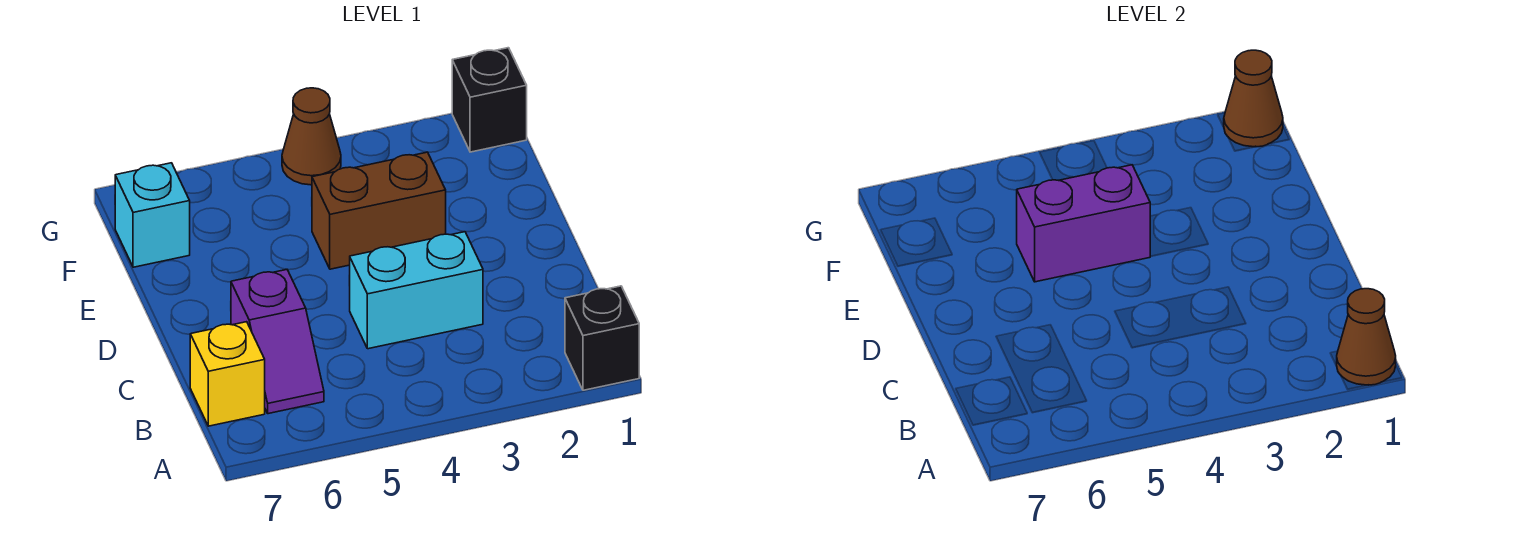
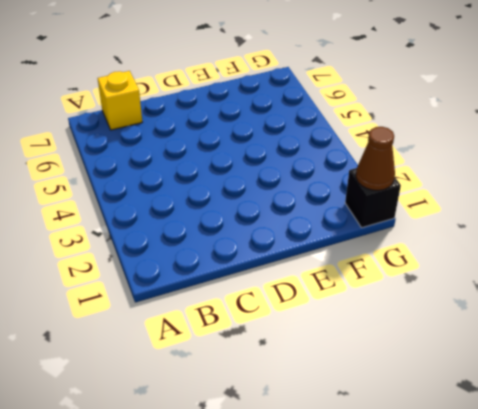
none -> black brick A1 level 1
none -> purple slope B6:C6 level 1 top C

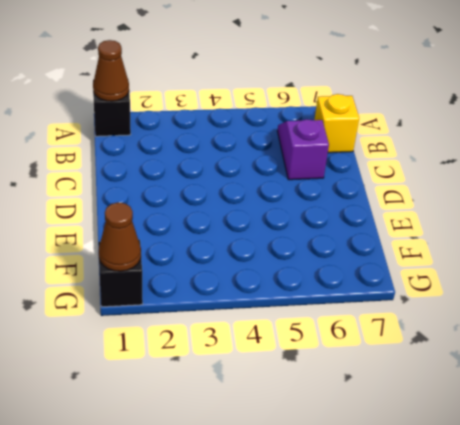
none -> cyan brick C3:C4 level 1
none -> brown brick E3:E4 level 1

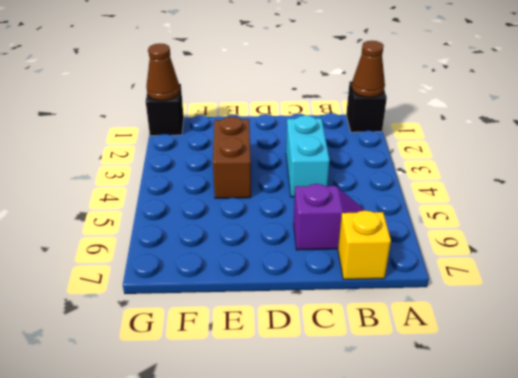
none -> cyan brick F7 level 1
none -> brown cone G4 level 1

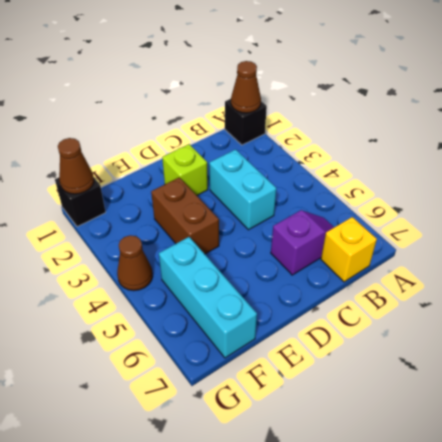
lime brick D2 level 1 -> none
cyan brick F5:F7 level 1 -> cyan brick F7 level 1
none -> purple brick E4:E5 level 2

